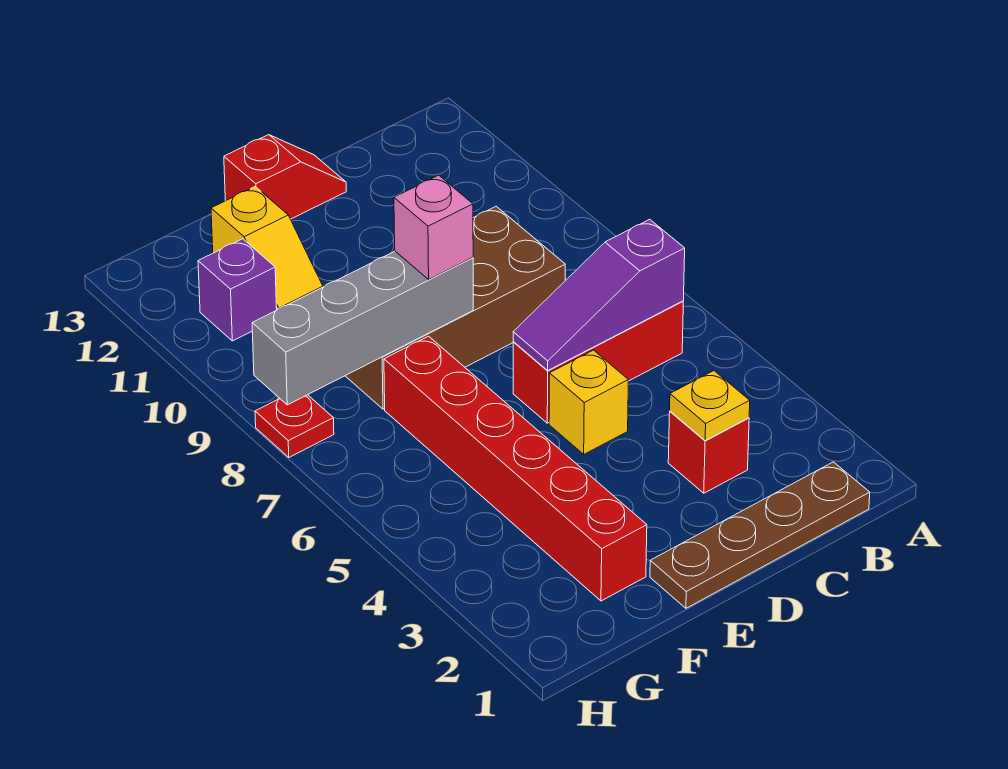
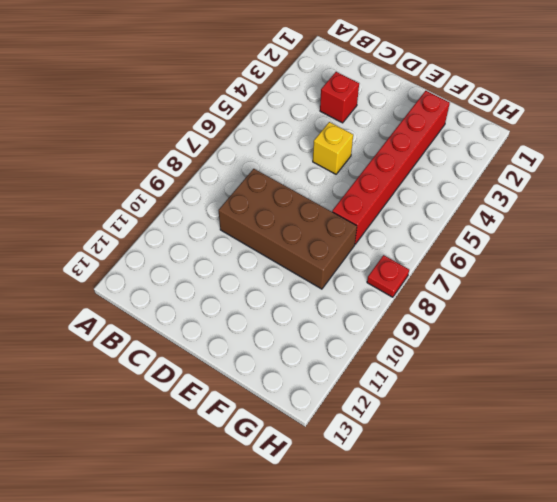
none -> brown plate B1:E1 level 1
none -> red brick B6:D6 level 1
none -> red slope D13:E13 level 1 top E

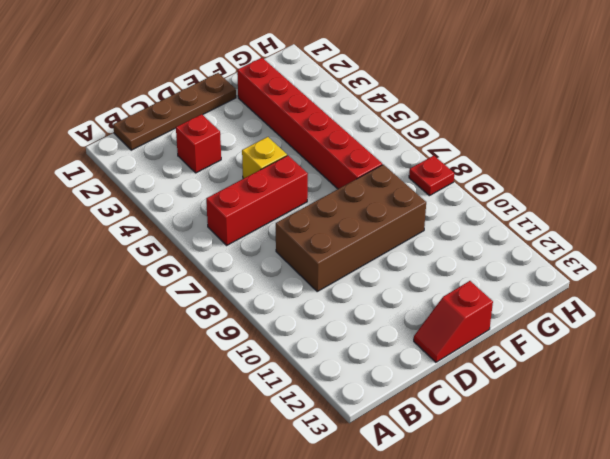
none -> yellow slope F11:F12 level 1 top 12
none -> purple brick G11 level 1
none -> purple slope B6:D6 level 2 top B

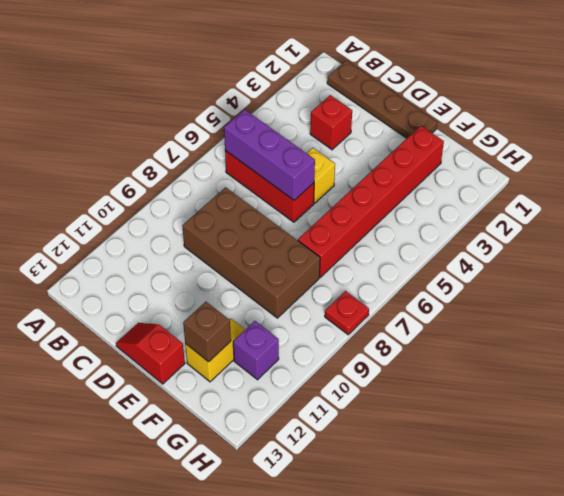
purple brick B6:D6 level 2 -> purple slope B6:D6 level 2 top B
brown brick F12 level 2 -> none
none -> yellow plate C3 level 2
none -> grey brick E8:H8 level 2
none -> pink brick E8 level 3

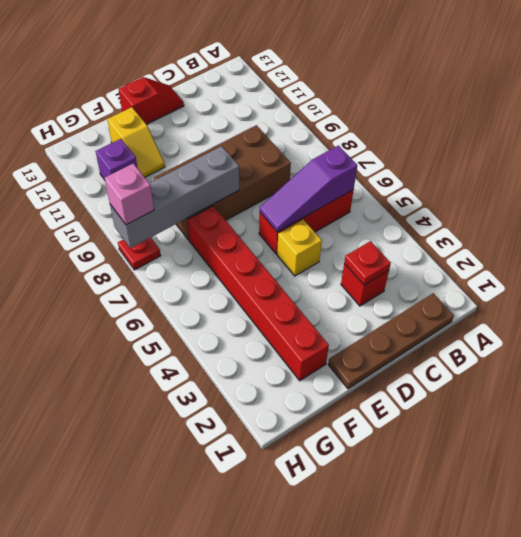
red plate C3 level 2 -> yellow plate C3 level 2
pink brick H8 level 3 -> pink brick E8 level 3

